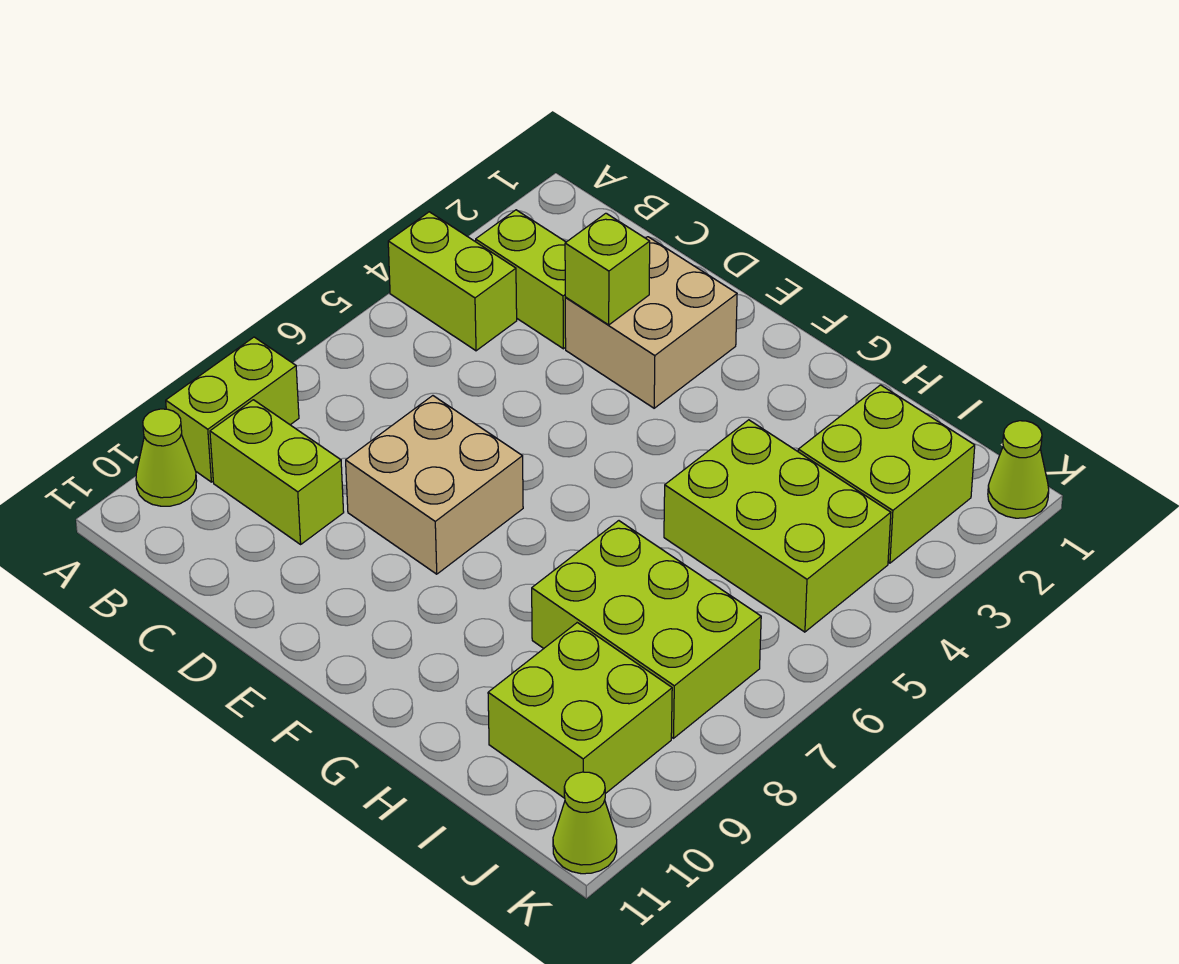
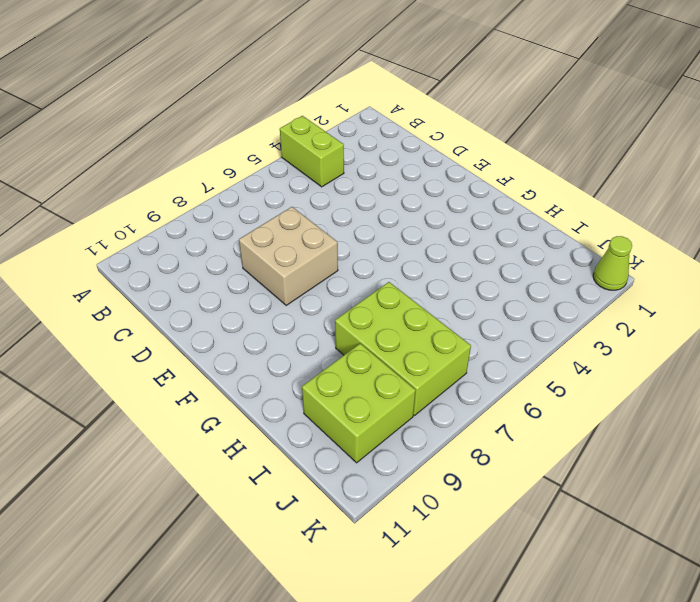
none -> lime brick A8:A9 level 1
none -> lime cone A10 level 1
none -> lime brick B3:C3 level 1

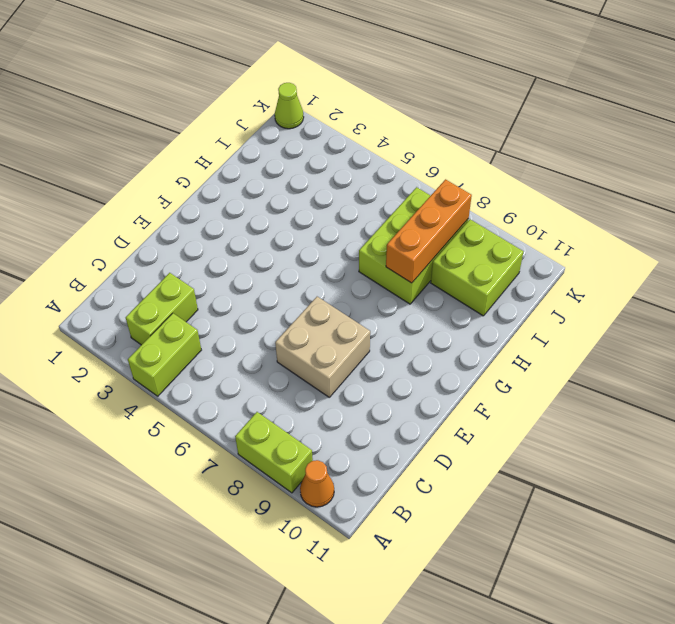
orange cone A10 level 1 -> lime cone A10 level 1
orange brick H8:J8 level 2 -> none
none -> lime brick B9:C9 level 1
none -> tan brick D2:E3 level 1
none -> lime brick H4:J5 level 1

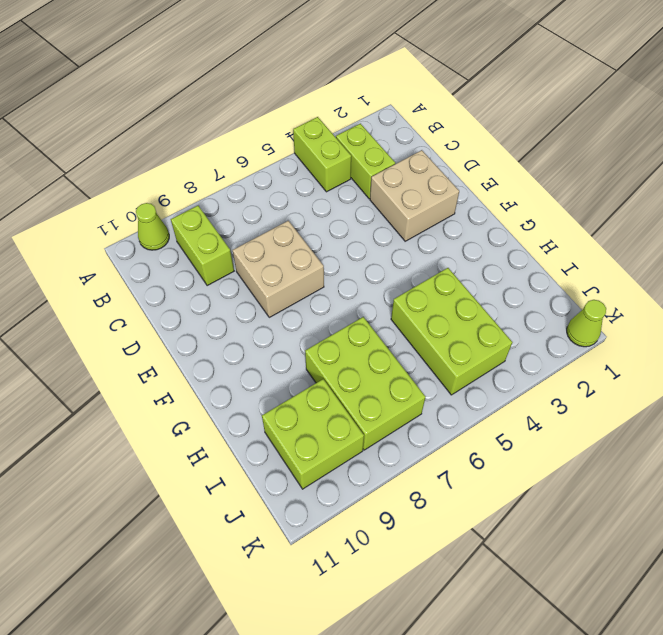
none -> lime brick A8:A9 level 1
none -> lime brick I2:J3 level 1
none -> lime cone K11 level 1

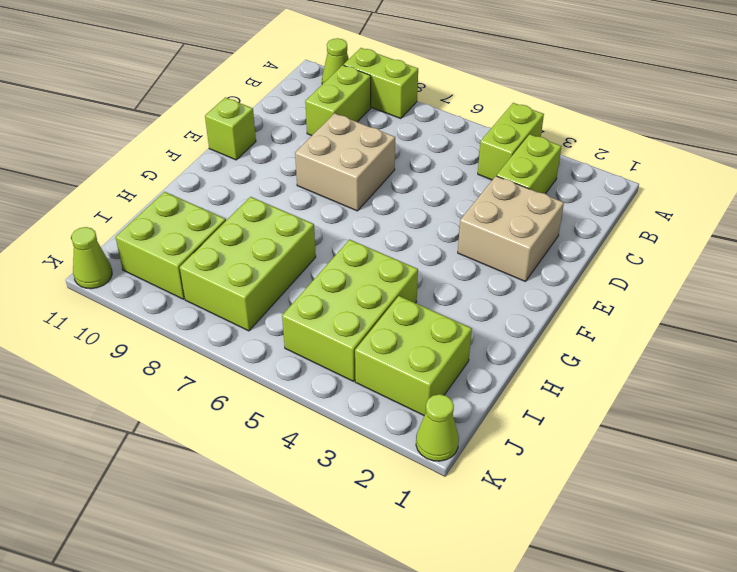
lime brick E11 level 1 -> lime brick D3 level 2

